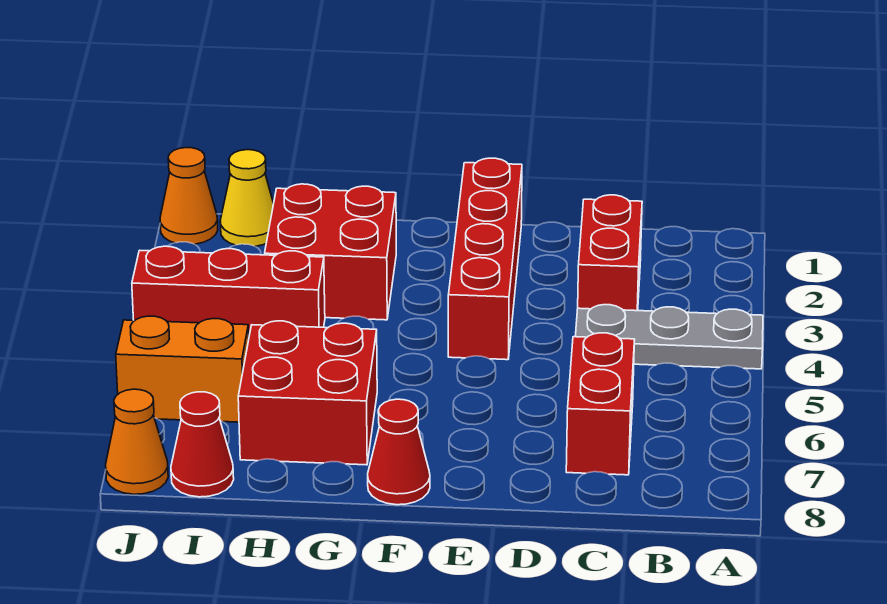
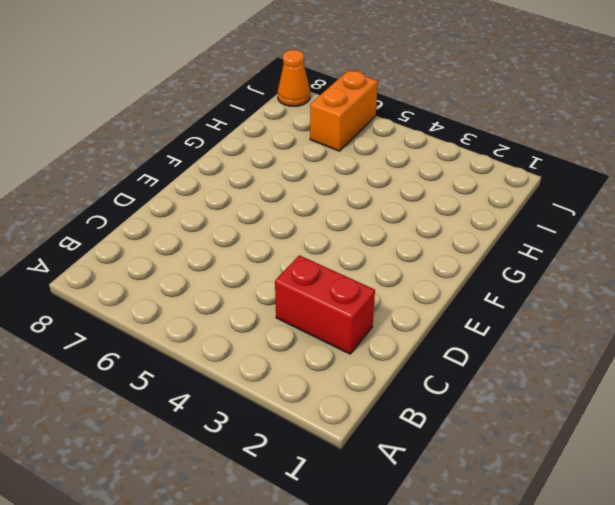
none -> grey plate A4:C4 level 1
none -> red brick C6:C7 level 1
none -> red brick E1:E4 level 1

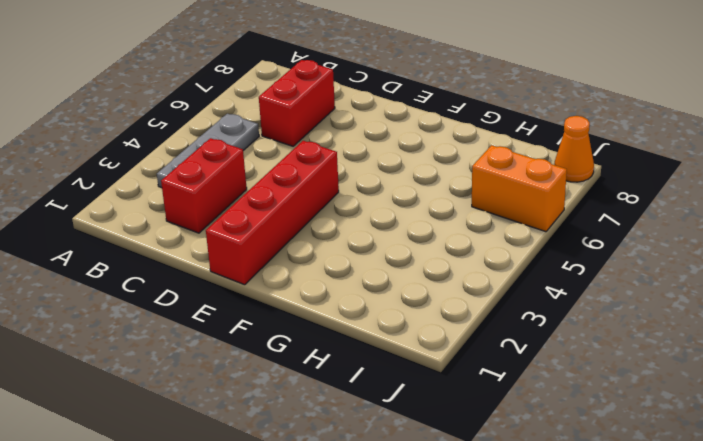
grey plate B3:B5 level 1 -> grey plate A4:C4 level 1
none -> red cone F8 level 1
none -> red brick G2:H3 level 1
none -> red brick G6:H7 level 1

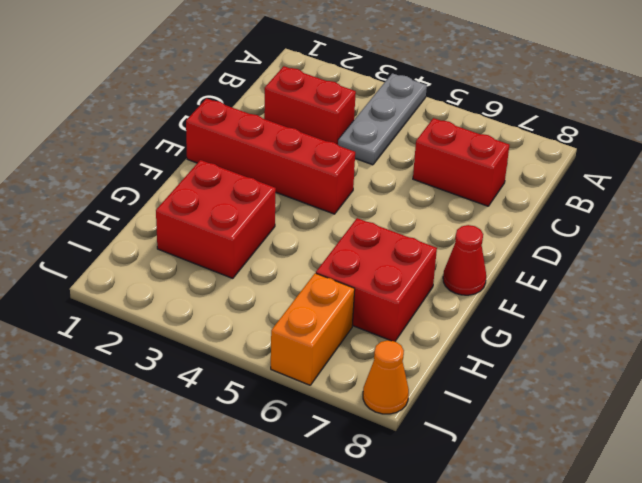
none -> red brick H4:J4 level 1
none -> yellow cone I1 level 1
none -> red cone I8 level 1

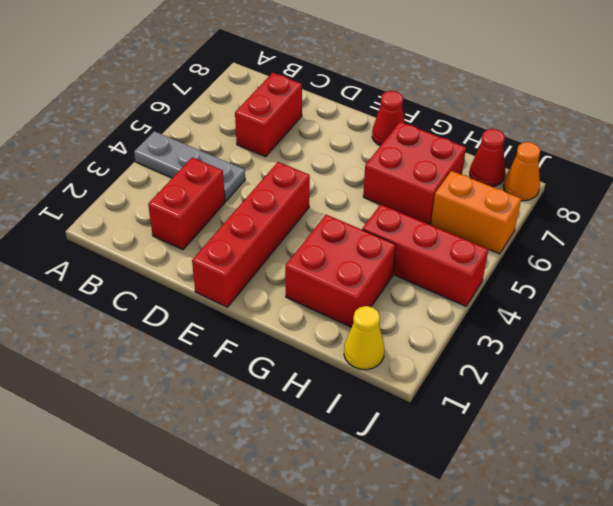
none -> orange cone J1 level 1

